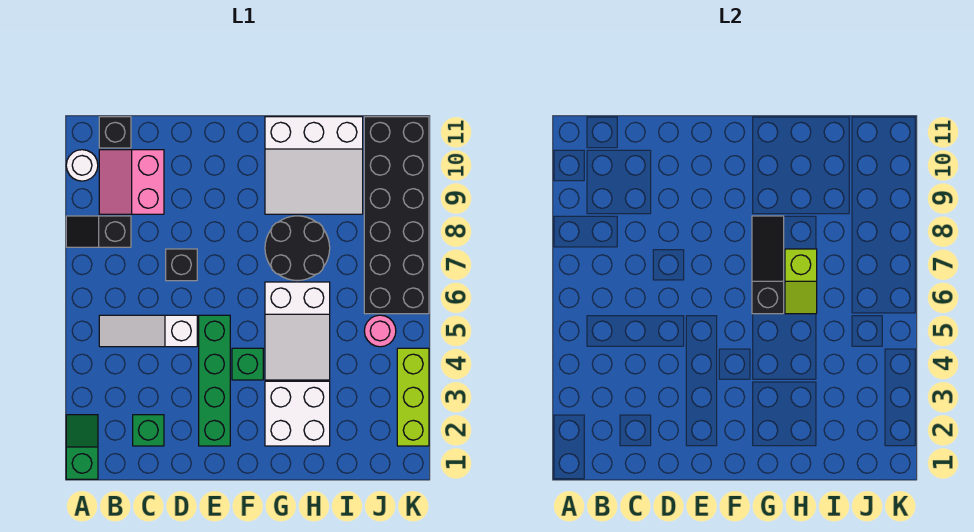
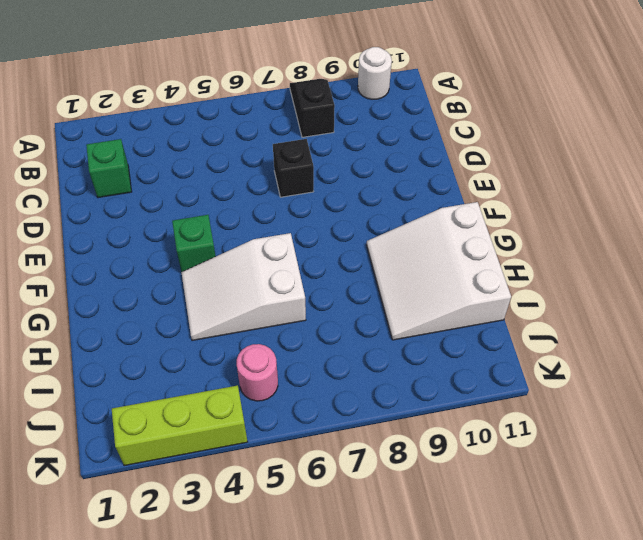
none -> green slope A1:A2 level 1 top 1
none -> white slope B5:D5 level 1 top D
none -> pink slope B9:C10 level 1 top C

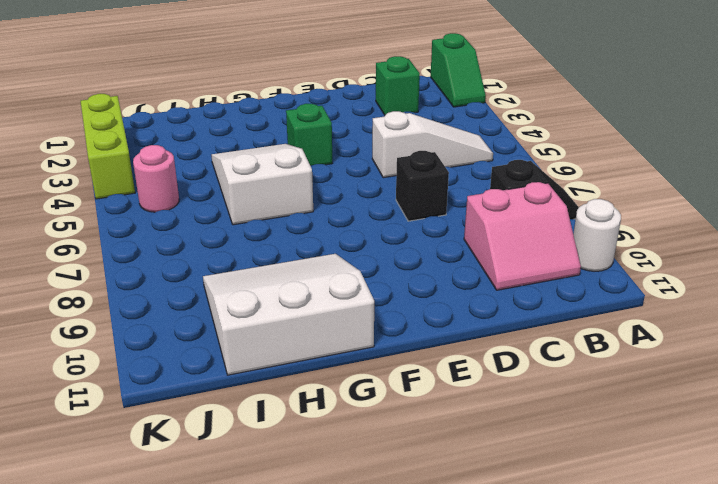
pink slope B9:C10 level 1 top 9 -> pink slope B9:C10 level 1 top C
none -> black brick B11 level 1
none -> green brick E2:E5 level 1
none -> white brick G2:H3 level 1

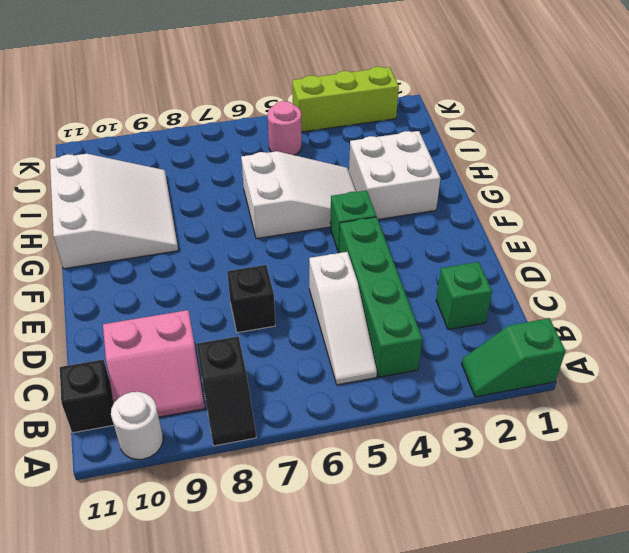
green brick B4:E4 level 1 -> green brick E2:E5 level 1
none -> black round brick G7:H8 level 1
none -> black brick J6:K11 level 1
none -> black slope G6:G8 level 2 top 6

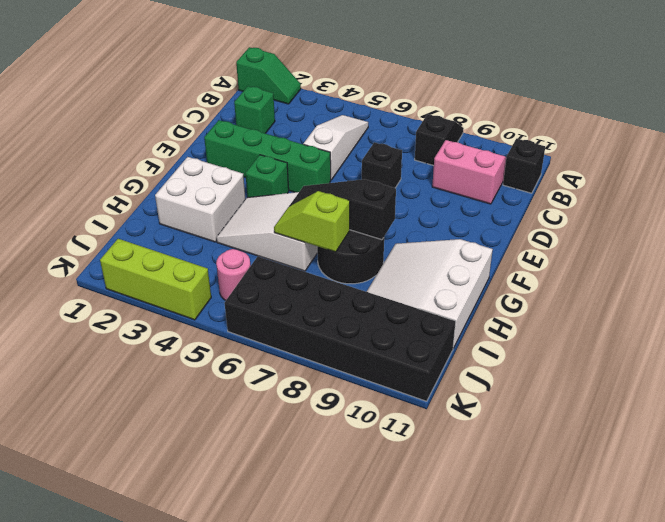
black slope G6:G8 level 2 top 8 -> black slope G6:G8 level 2 top 6
none -> white round brick A10 level 1

